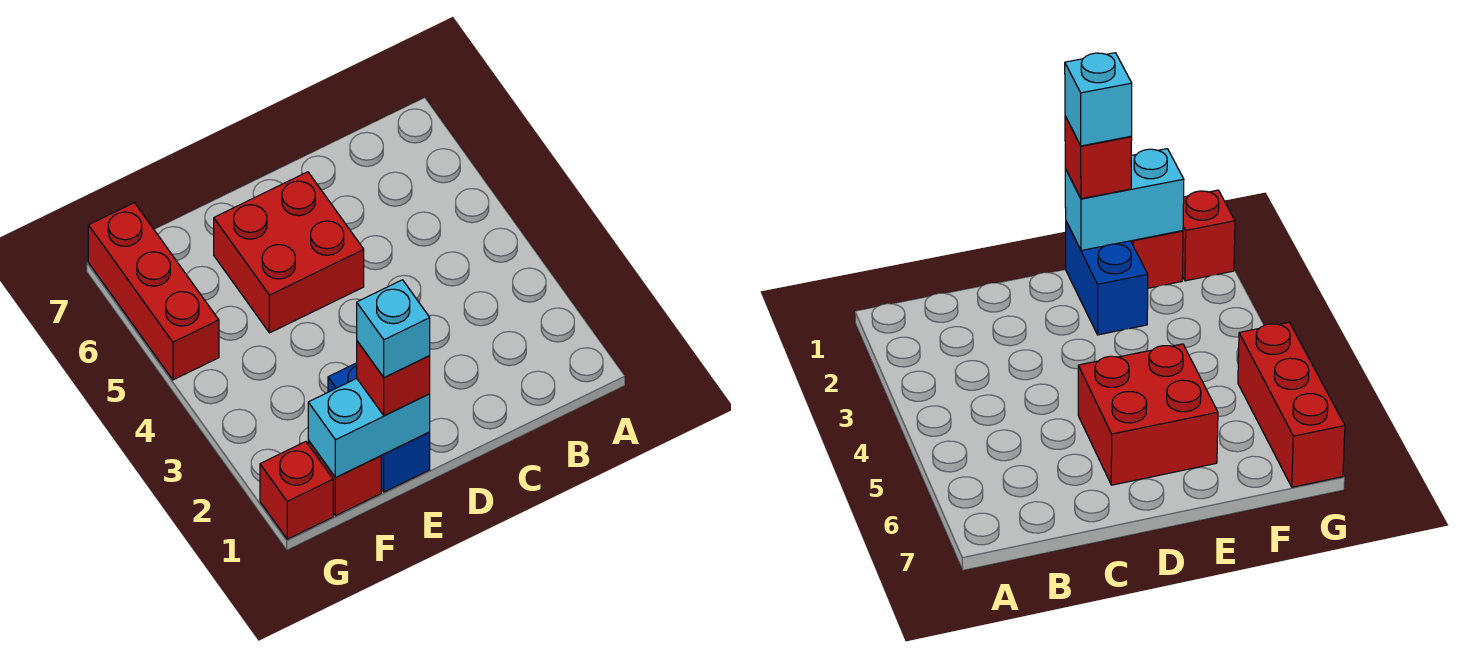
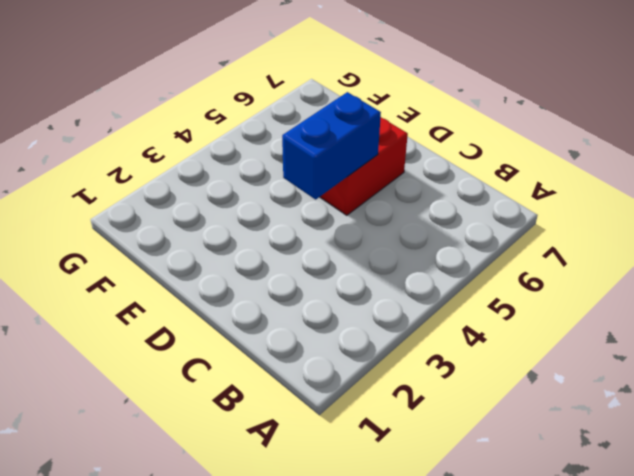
blue brick D4:D5 level 2 -> blue brick E1:E2 level 1
none -> red brick F1 level 1
none -> red brick G1 level 1

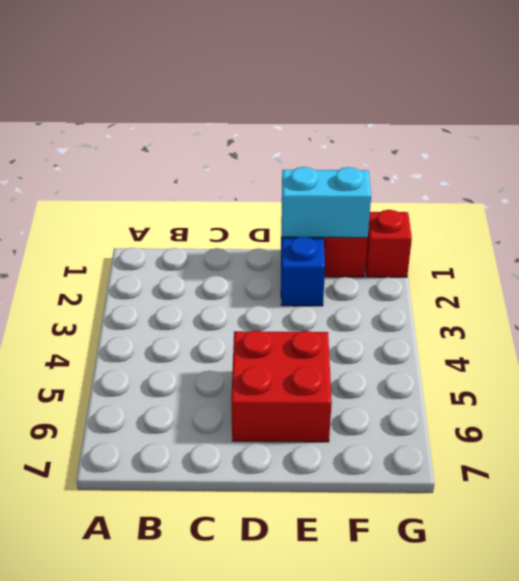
none -> red brick G5:G7 level 1
none -> red brick E1 level 3

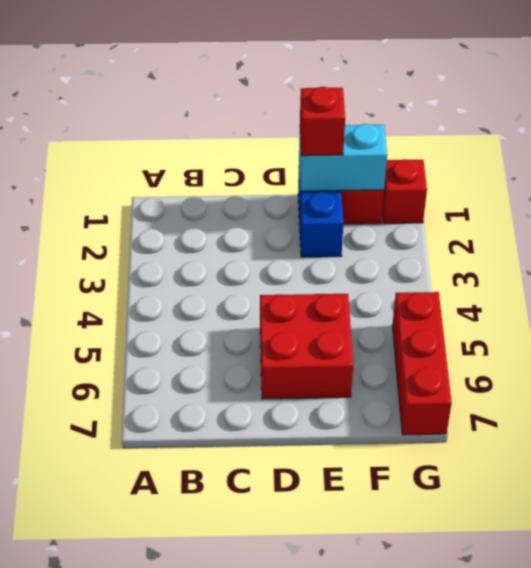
none -> cyan brick E1 level 4

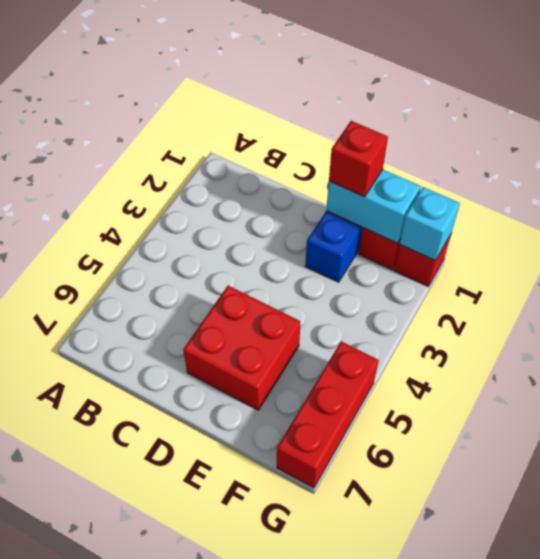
cyan brick G1 level 2 -> cyan brick E1 level 4

